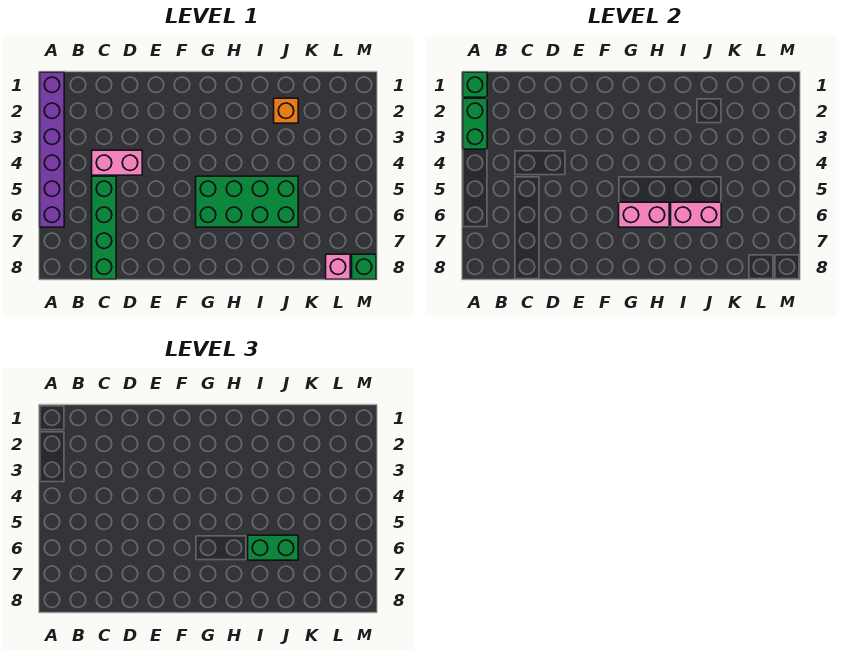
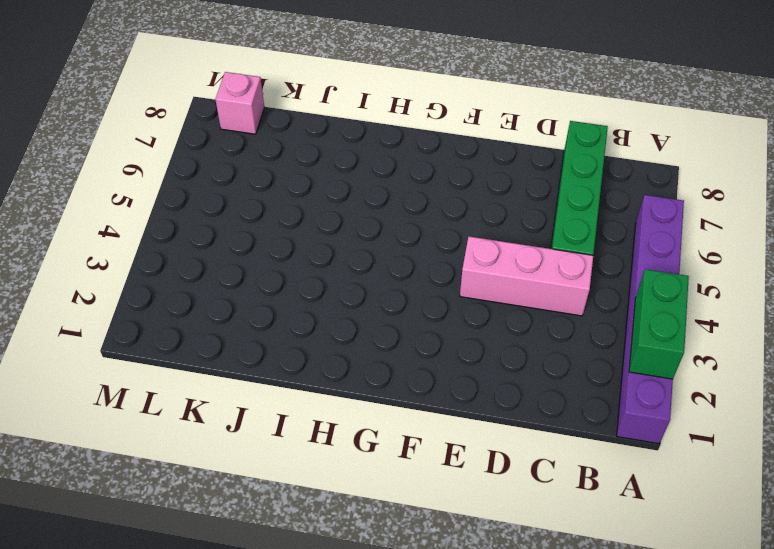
pink brick C4:E4 level 1 -> pink brick C4:D4 level 1
none -> green brick G5:J6 level 1
none -> orange brick J2 level 1
none -> green brick M8 level 1

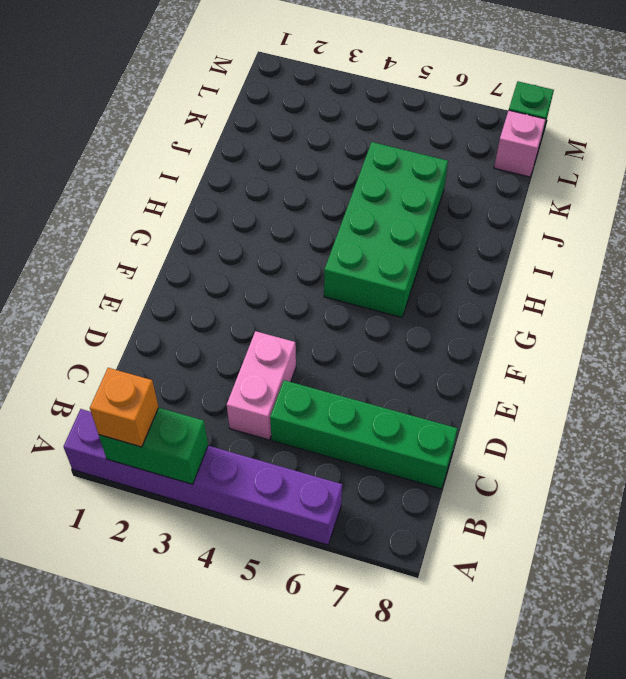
orange brick A2 level 3 -> orange brick J2 level 1
none -> green brick A1 level 2
none -> pink brick G6:H6 level 2
none -> pink brick I6:J6 level 2

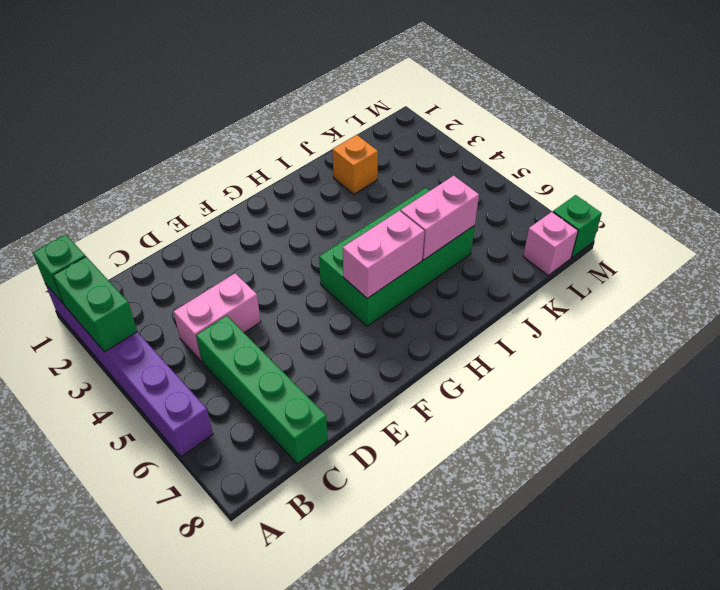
none -> green brick I6:J6 level 3

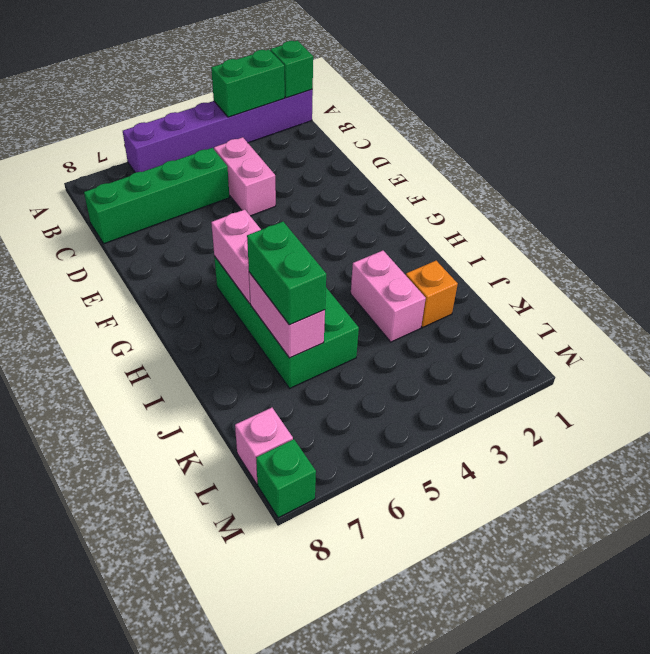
pink brick I3:J3 level 1 -> none

